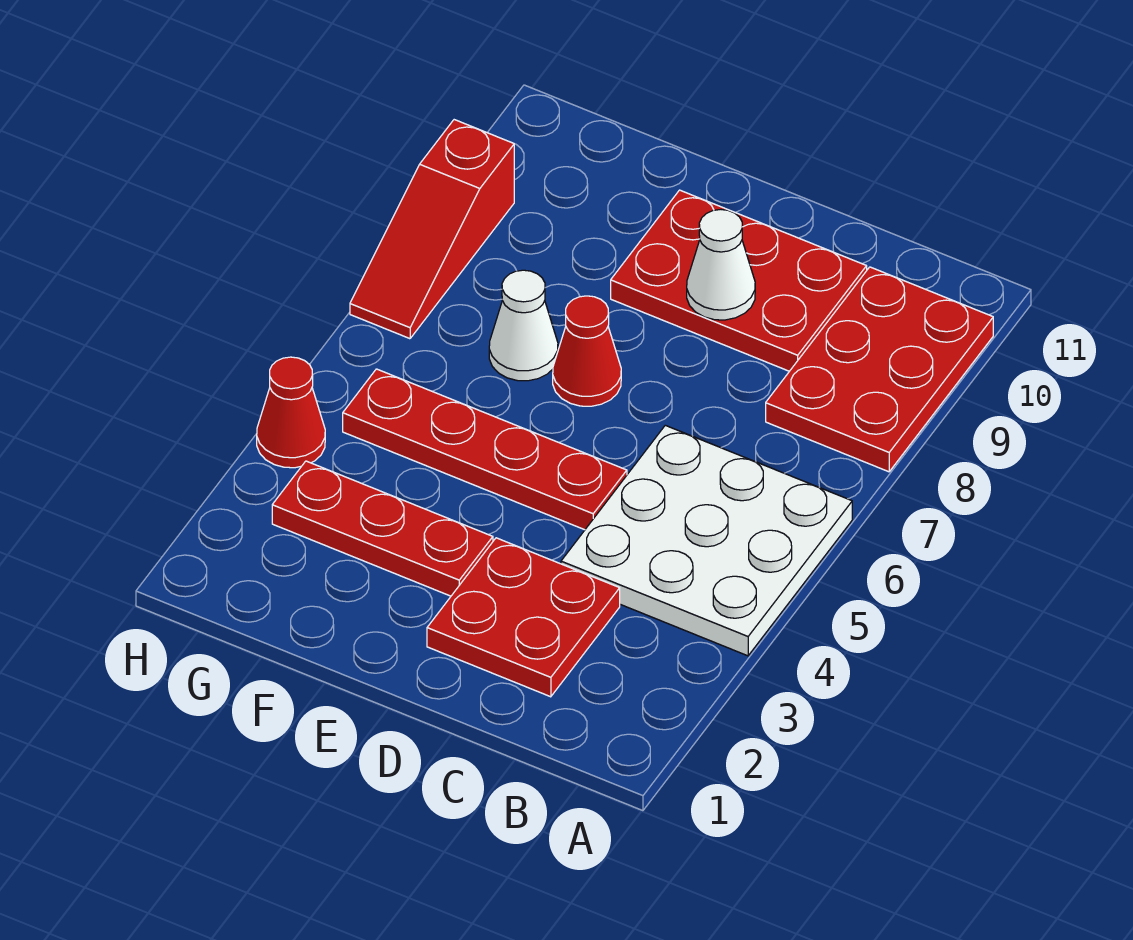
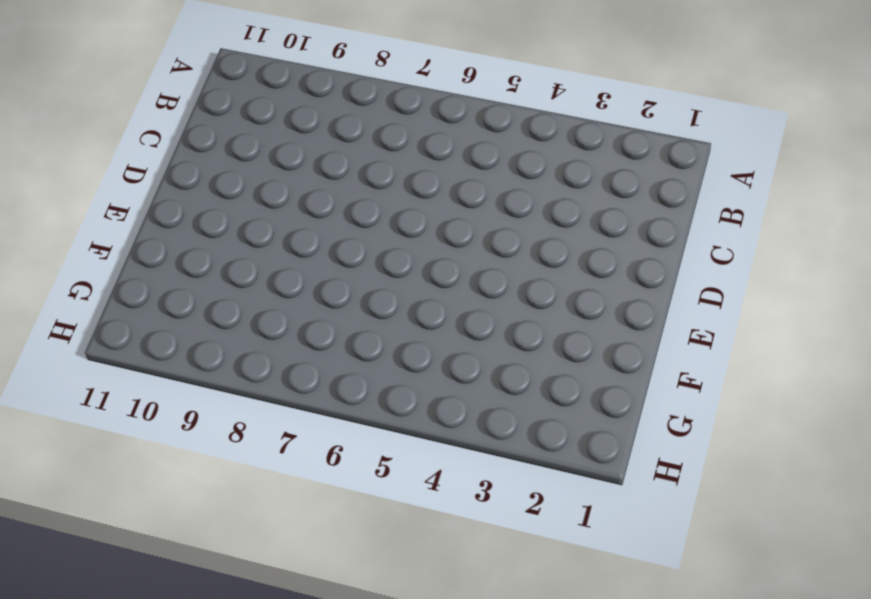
none -> white plate A4:C6 level 1
none -> red plate A8:B10 level 1

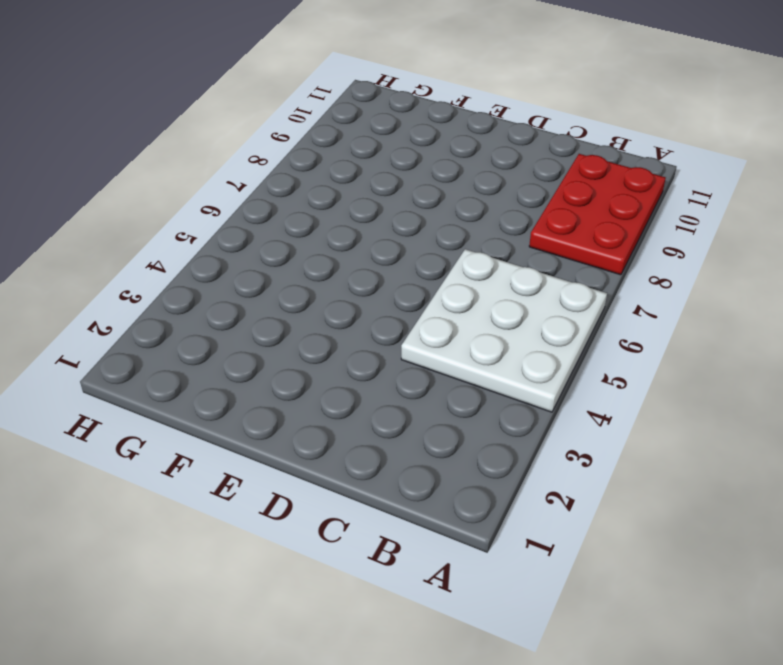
none -> red plate C2:D3 level 1
none -> red plate C9:E10 level 1

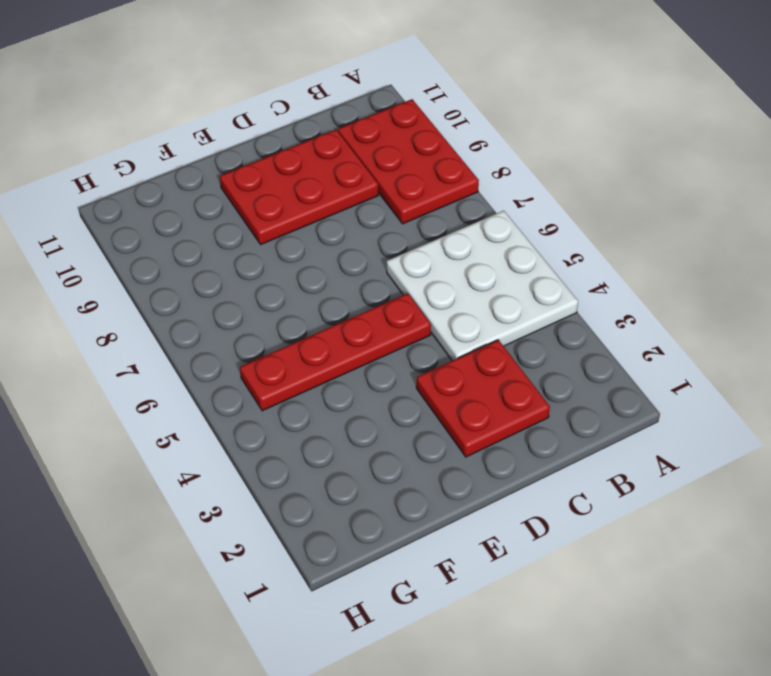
none -> red plate E3:G3 level 1
none -> red cone E7 level 1

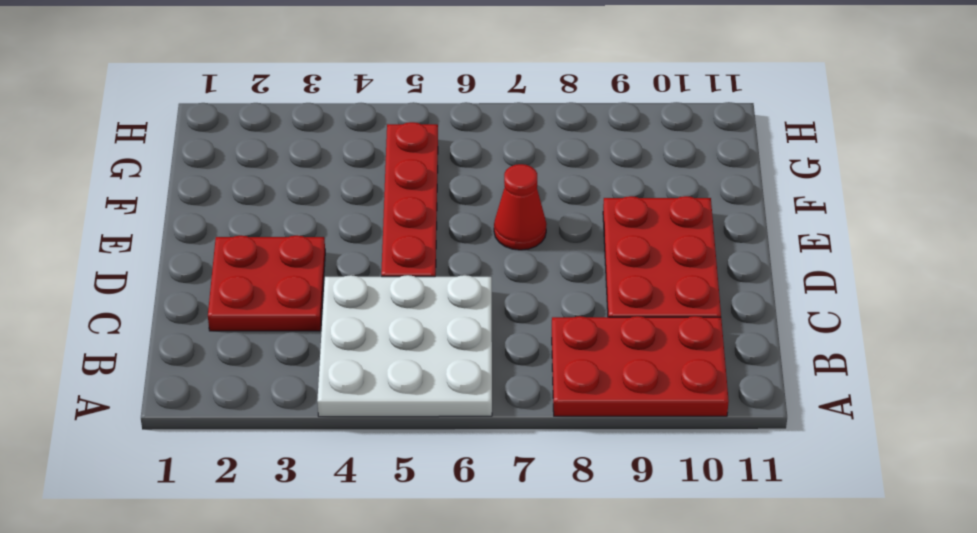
none -> red plate E3:G3 level 1
none -> white cone F7 level 1

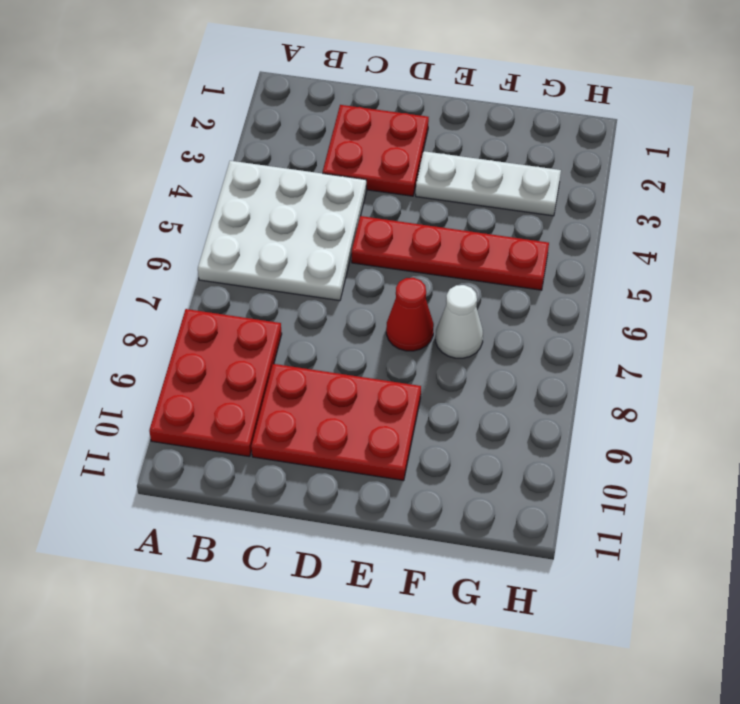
white plate E3:G3 level 1 -> red plate E3:G3 level 1
none -> red cone H4 level 1
none -> red slope H7:H9 level 1 top 9

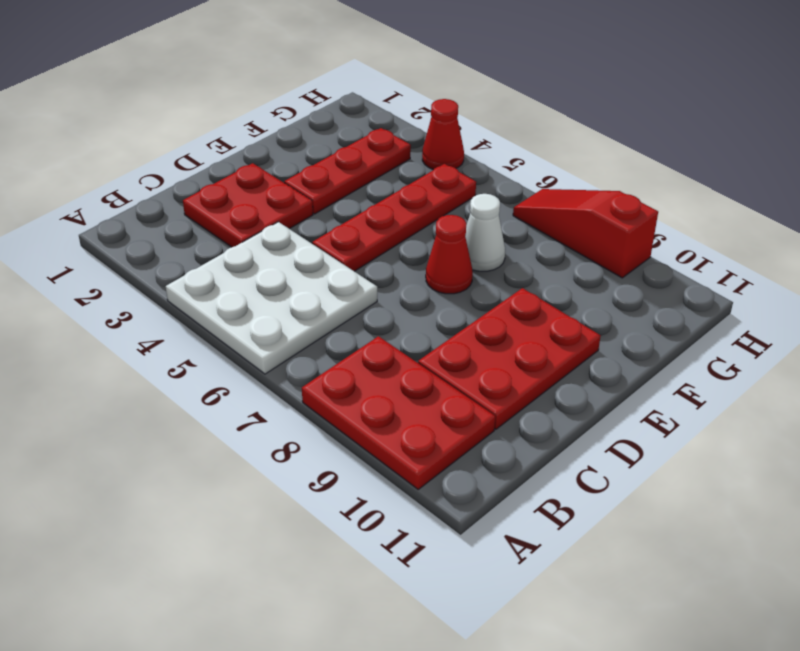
none -> white cone D9 level 2

